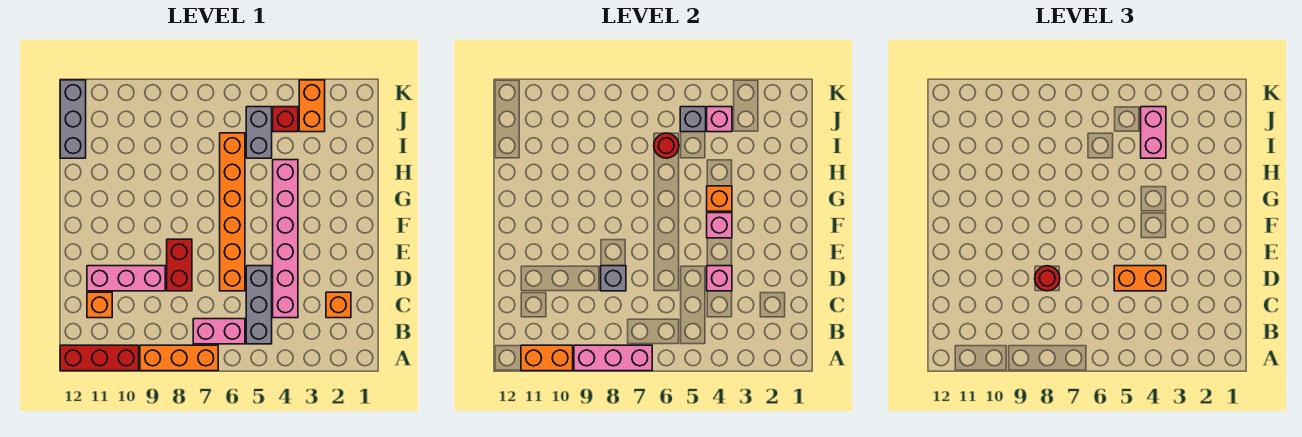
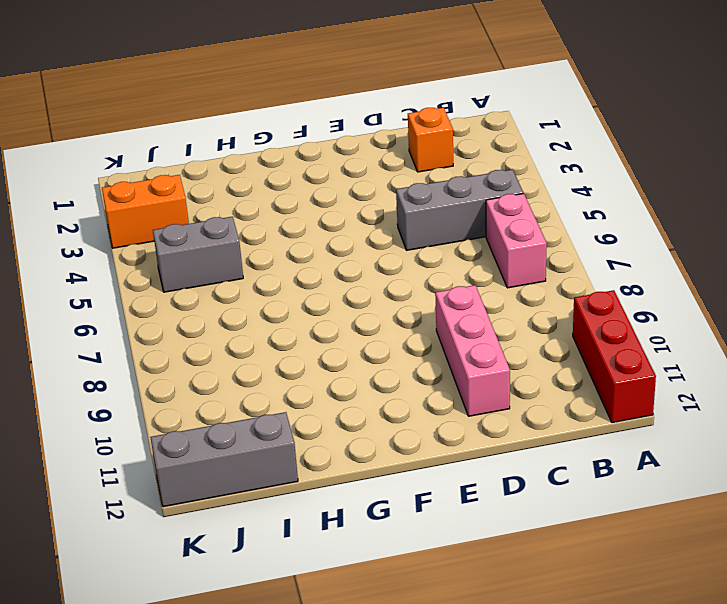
none -> orange brick A7:A9 level 1
none -> pink brick C4:H4 level 1
none -> orange brick C11 level 1

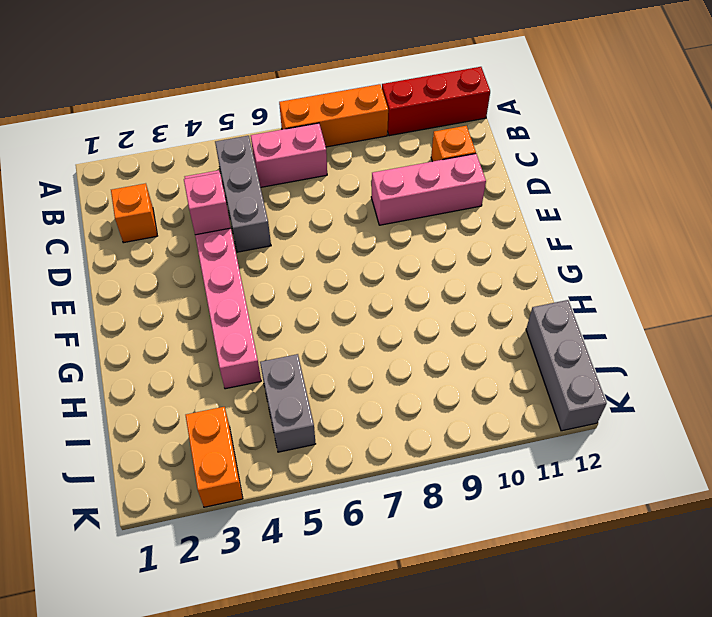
none -> orange brick D6:I6 level 1
none -> red brick D8:E8 level 1
none -> red brick J4 level 1

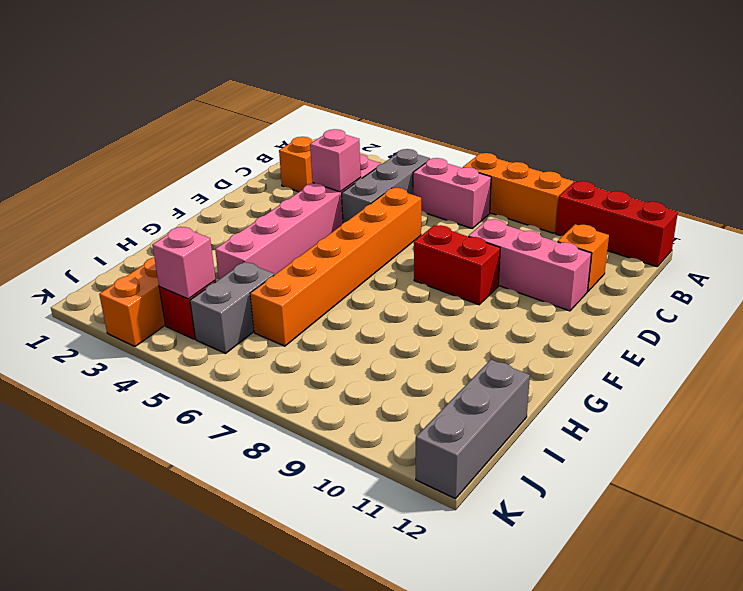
red brick E8:E9 level 1 -> red brick D8:E8 level 1
none -> pink brick A7:A9 level 2
none -> orange brick A10:A11 level 2
none -> grey brick D8 level 2

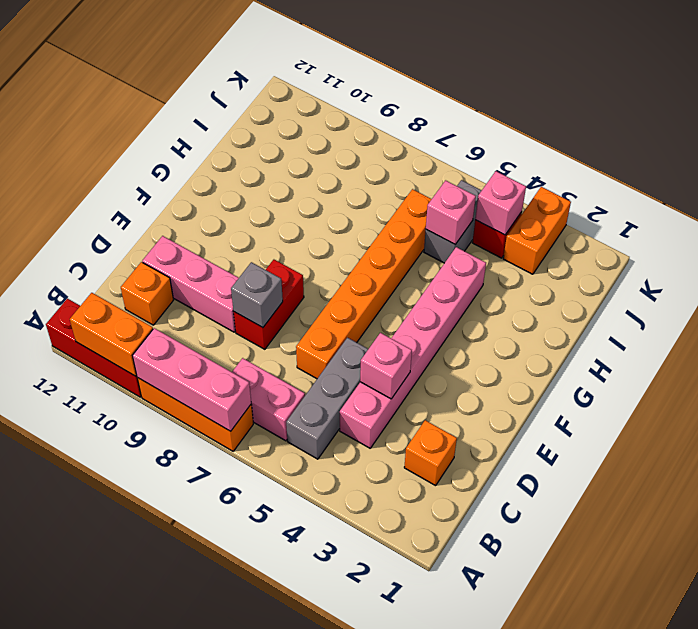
pink brick I5 level 2 -> pink brick F4 level 2
none -> grey brick I12:K12 level 1
none -> orange brick G4 level 2
none -> red round brick I6 level 2

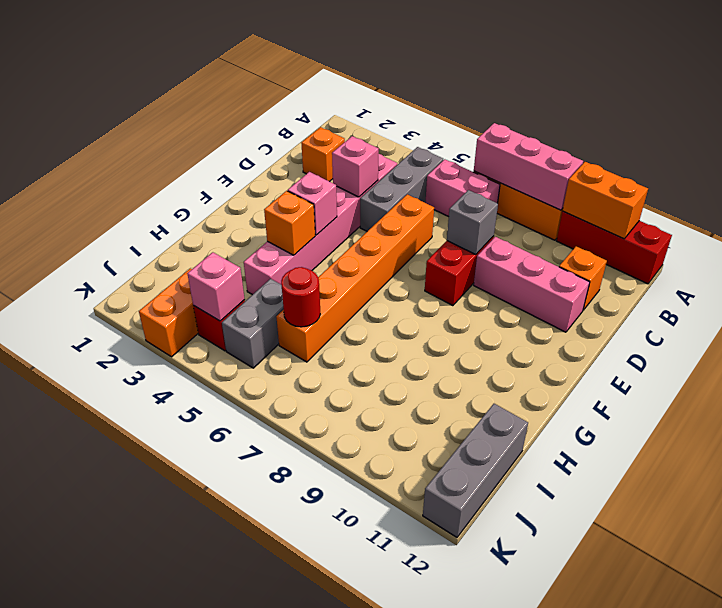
none -> grey brick J5 level 2
none -> orange brick D4:D5 level 3
none -> red round brick D8 level 3

